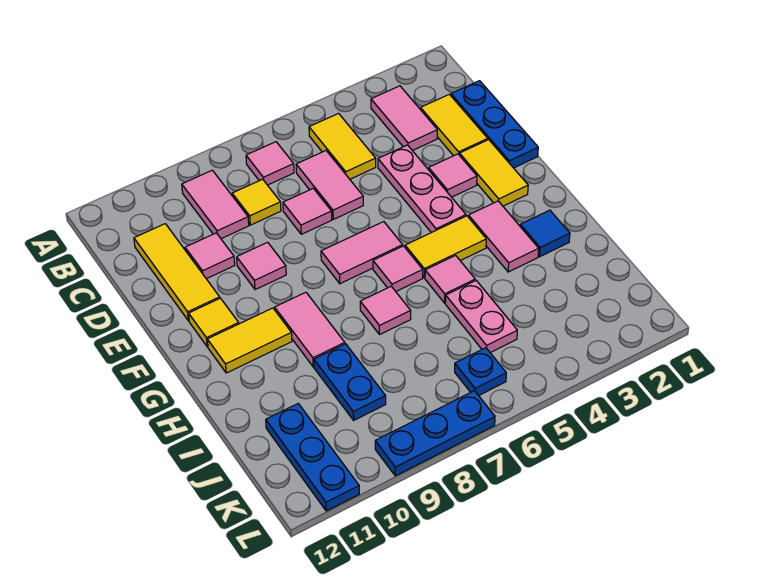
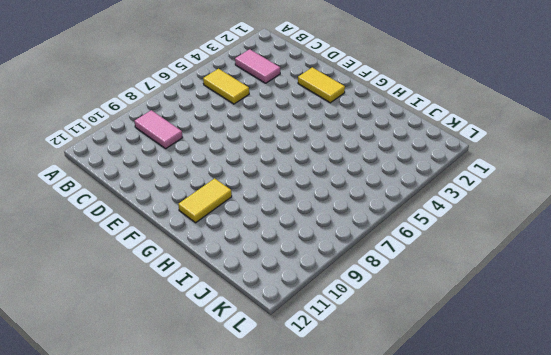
none -> pink tile B7 level 1
none -> blue plate C1:E1 level 1
none -> yellow tile C2:D2 level 1
none -> pink tile C6:D6 level 1

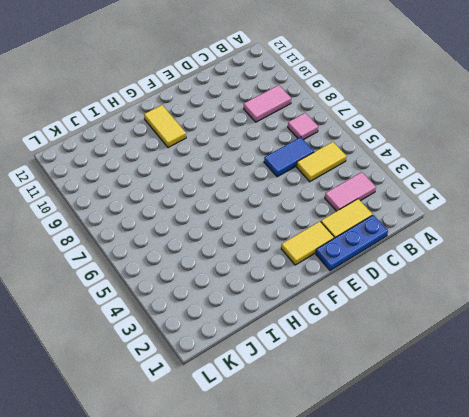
blue tile C6:D6 level 1 -> pink tile C6:D6 level 1
none -> yellow tile C8 level 1
none -> yellow tile C11:E11 level 1
none -> pink plate D4:F4 level 1
none -> pink tile D7 level 1

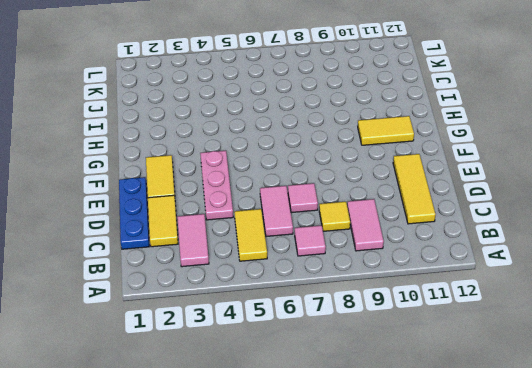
none -> pink tile D10 level 1
none -> pink tile E3 level 1
none -> pink tile E9 level 1
none -> pink tile F6:F7 level 1

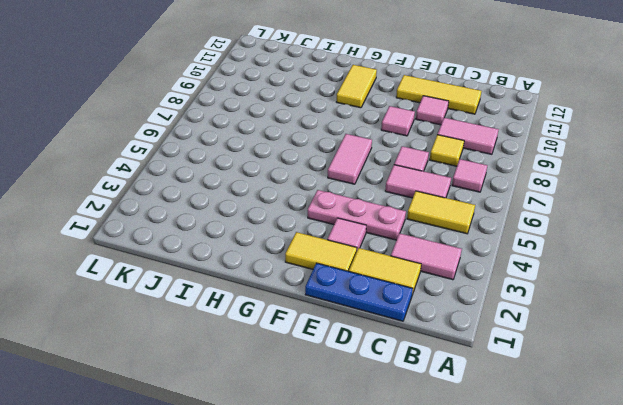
none -> yellow tile F11 level 1
none -> pink tile G3:H3 level 1
none -> yellow tile G4:G5 level 1
none -> pink tile G6 level 1

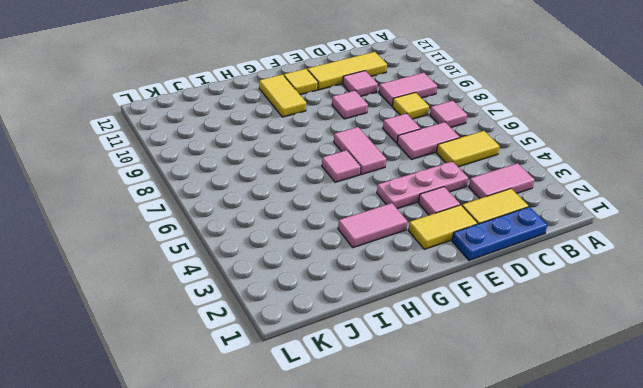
none -> yellow tile G4:G5 level 1
none -> pink tile G9:H9 level 1
none -> blue tile H2 level 1
none -> pink tile H5 level 1

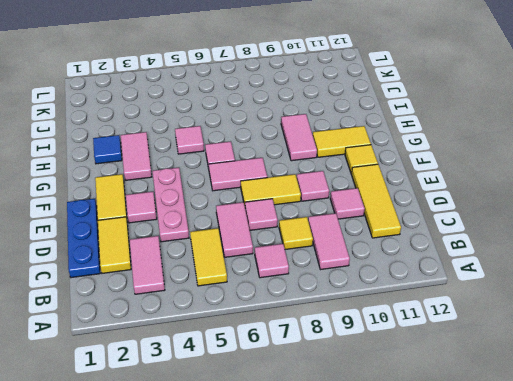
yellow tile E7:E8 level 1 -> yellow tile G4:G5 level 1
none -> pink tile H7 level 1
none -> pink plate I5:J5 level 1
none -> blue plate I9:J9 level 1
none -> blue plate J11:L11 level 1

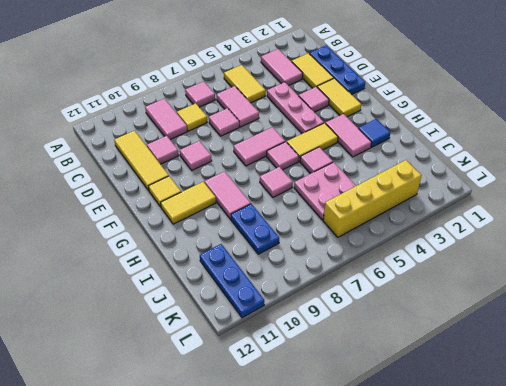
pink plate I5:J6 level 1 -> pink plate I5:J5 level 1
yellow brick K3:K6 level 1 -> blue plate K6 level 1
none -> blue plate L7:L9 level 1

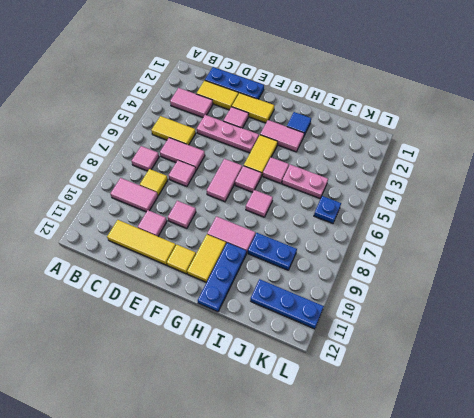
blue plate H10:H12 level 1 -> blue plate L7:L9 level 1

